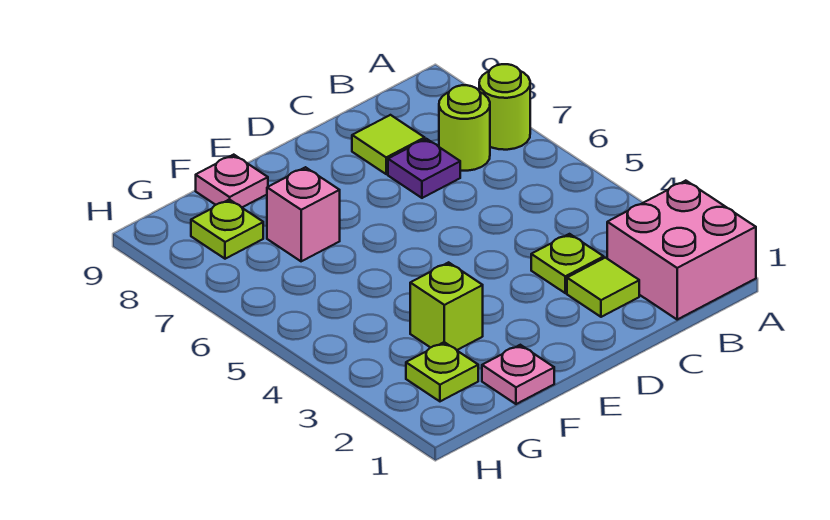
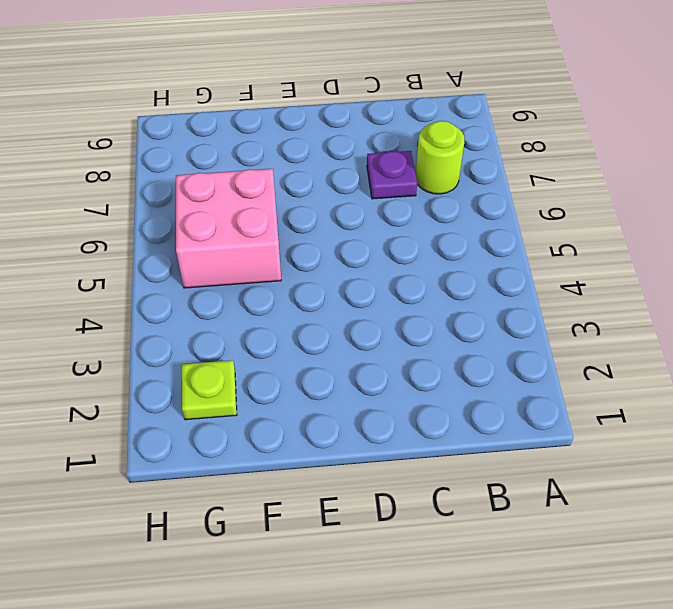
pink brick F5:G6 level 1 -> pink brick A1:B2 level 1
none -> lime round brick A7 level 1
none -> lime tile C2 level 1
none -> lime plate C3 level 1

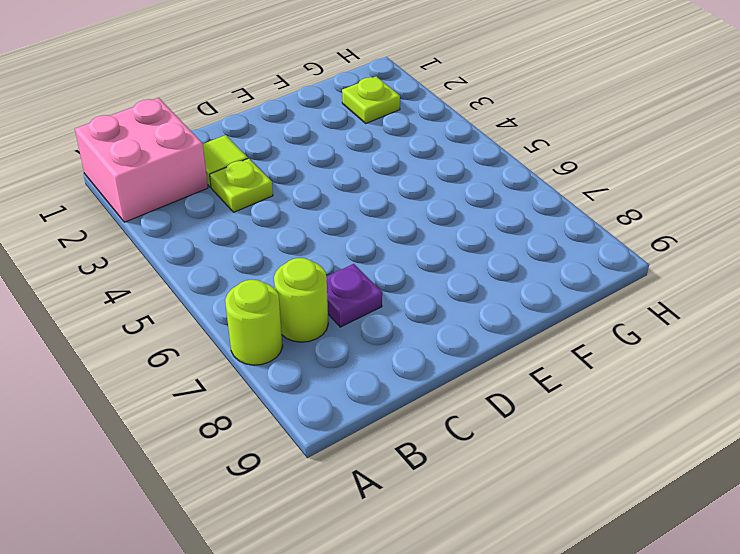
none -> lime tile C8 level 1
none -> pink plate F1 level 1
none -> lime brick F3 level 1

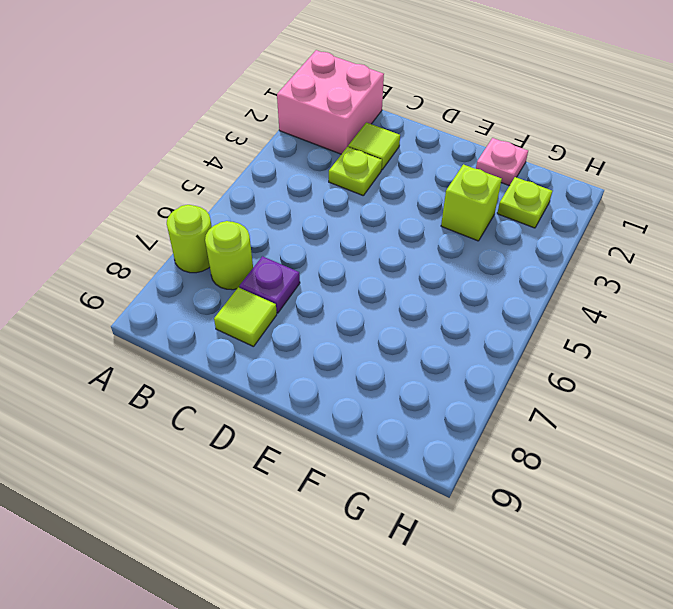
none -> pink brick F7 level 1
none -> pink plate F9 level 1
none -> lime plate G8 level 1

